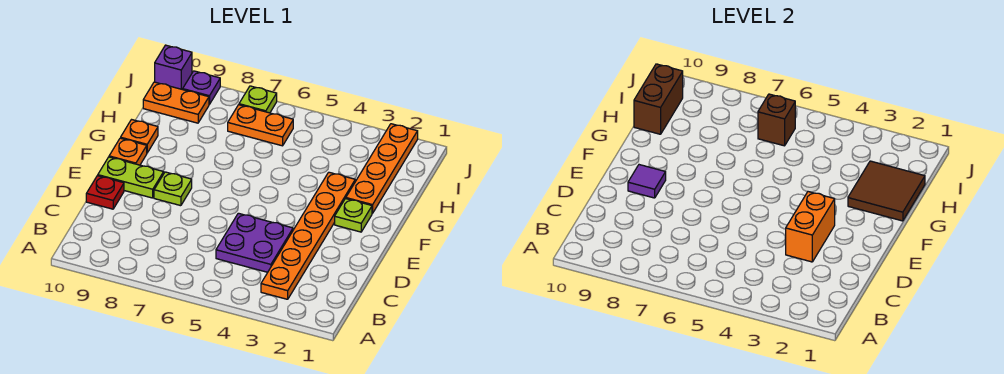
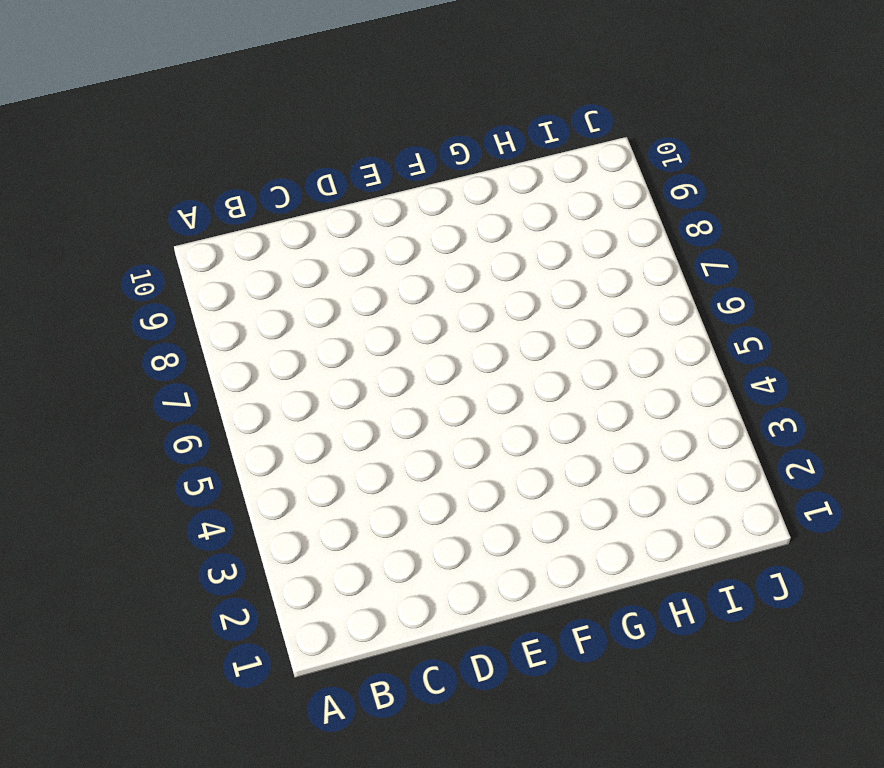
none -> orange plate B3:G3 level 1
none -> purple plate C4:D5 level 1
none -> red plate D10 level 1

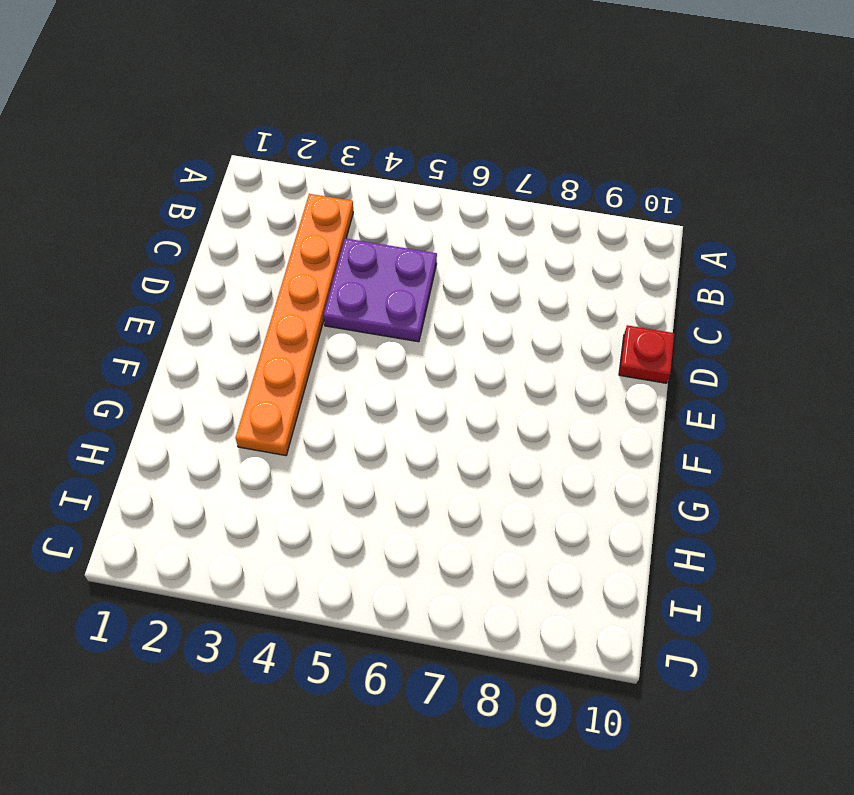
none -> lime plate E8 level 1
none -> lime plate E9:E10 level 1
none -> lime plate F2 level 1

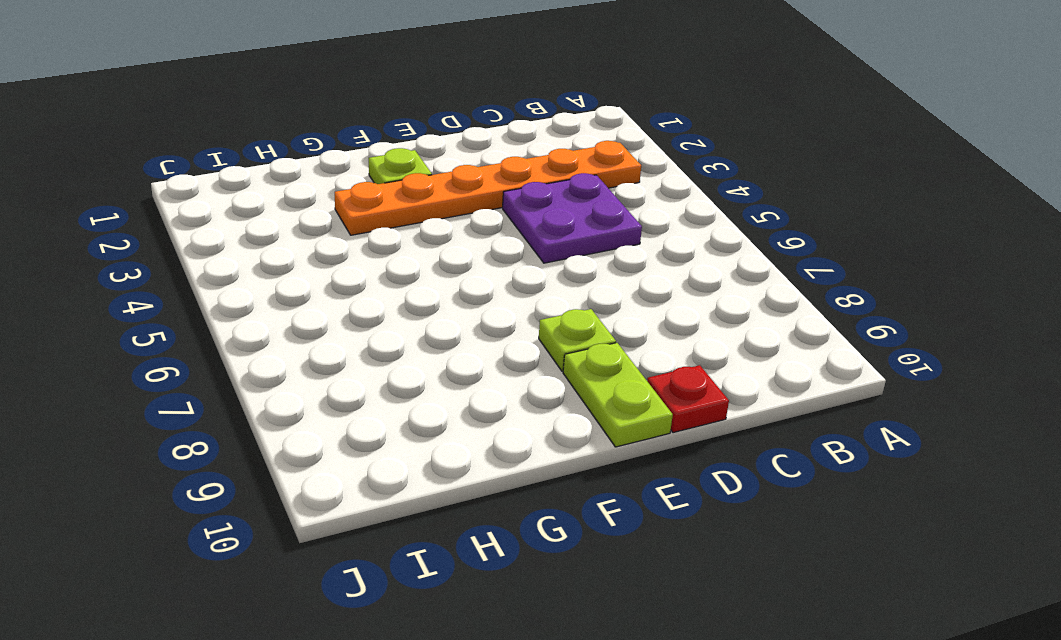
none -> orange plate F10 level 1
none -> orange plate G2:J2 level 1
none -> orange plate G10 level 1

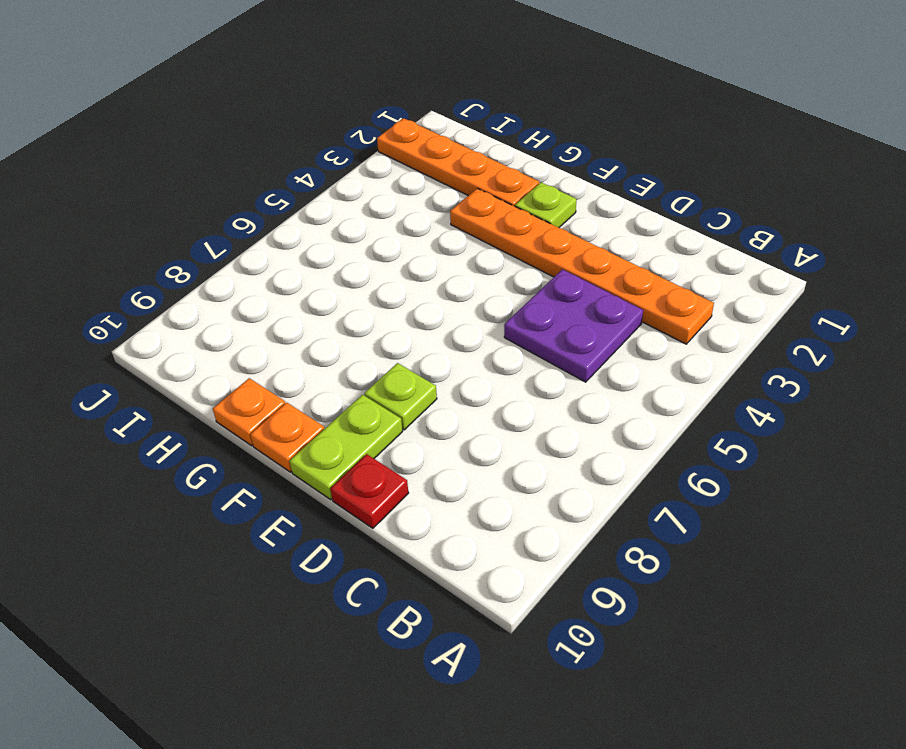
none -> orange plate I6:I7 level 1
none -> orange plate I9:I10 level 1
none -> lime plate J7 level 1

